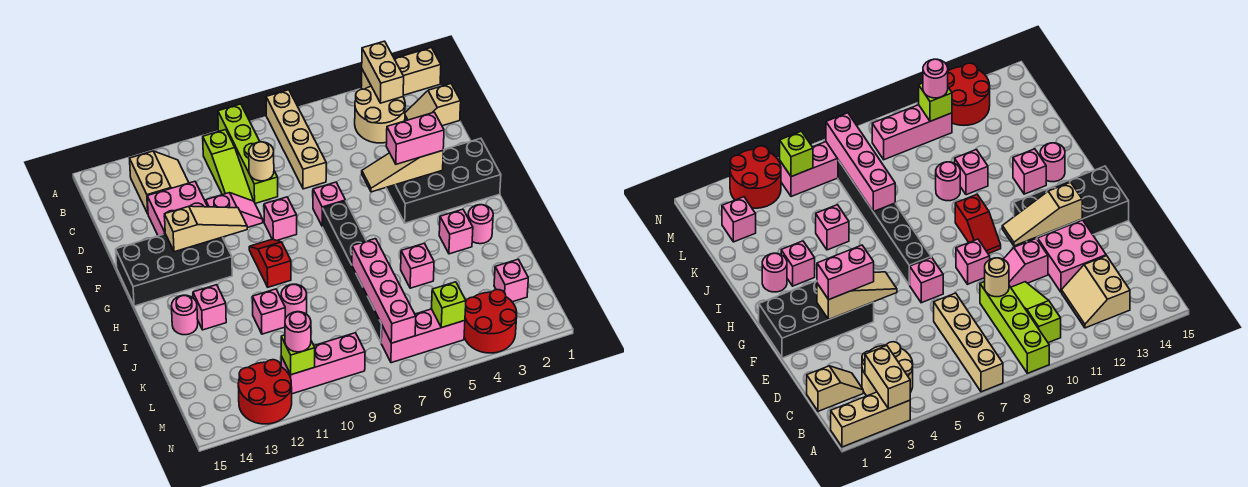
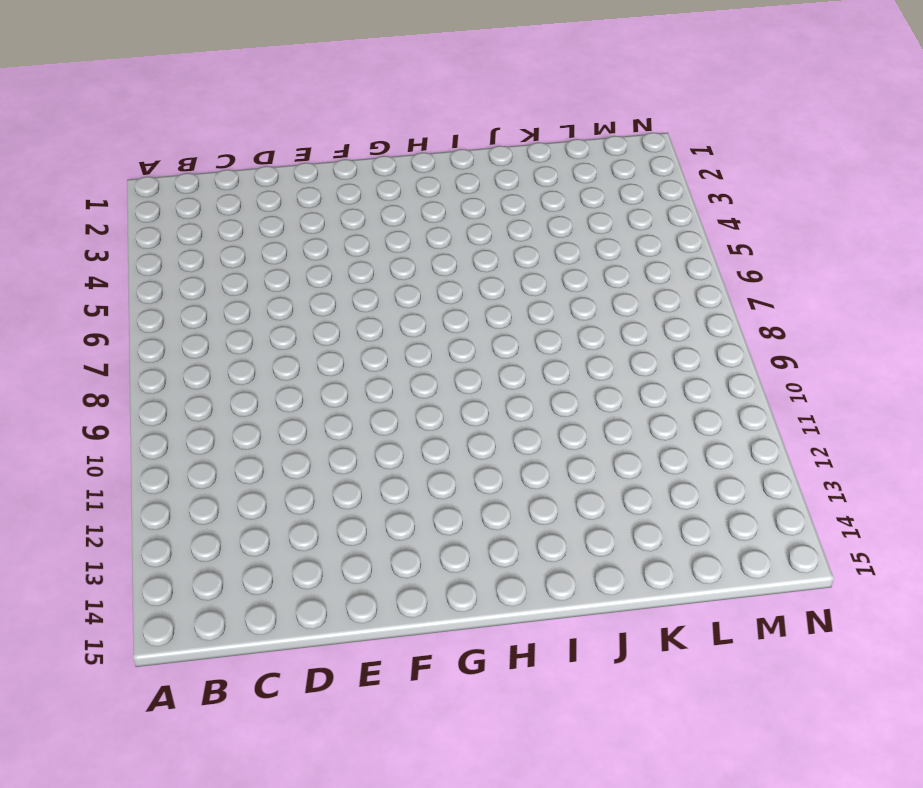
none -> tan brick A1:A3 level 1
none -> tan brick A7:D7 level 1
none -> lime brick A9:D9 level 1
none -> tan round brick B3:C4 level 1

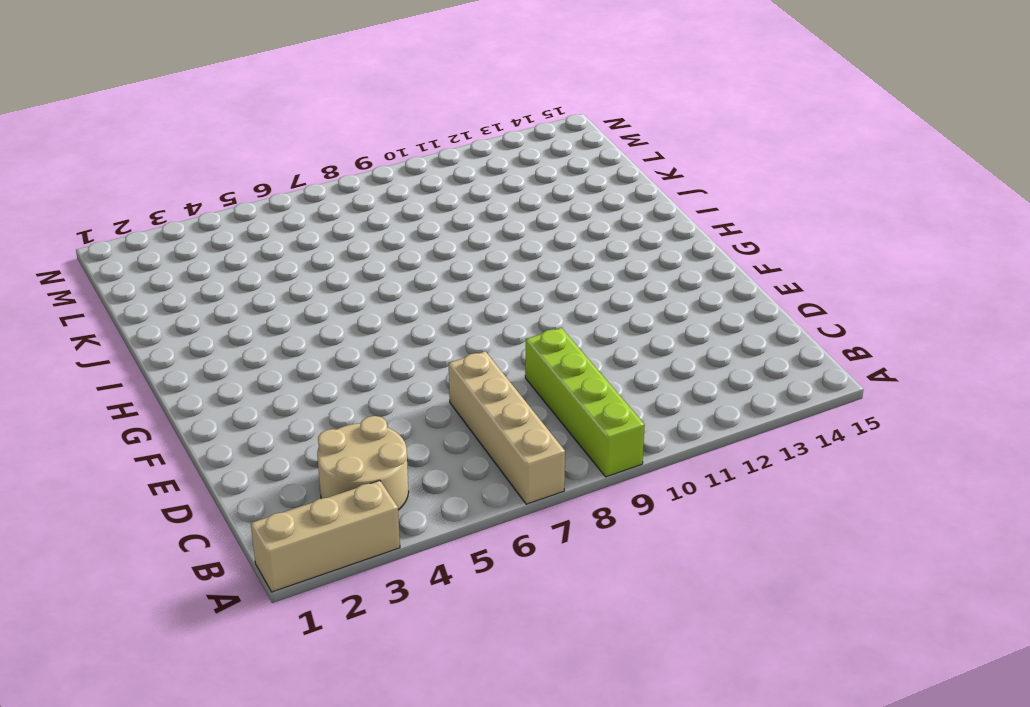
none -> lime slope B10:D10 level 1 top B
none -> tan slope B12:C13 level 1 top 13
none -> tan slope C1:C2 level 1 top 1
none -> pink brick D12:E13 level 1

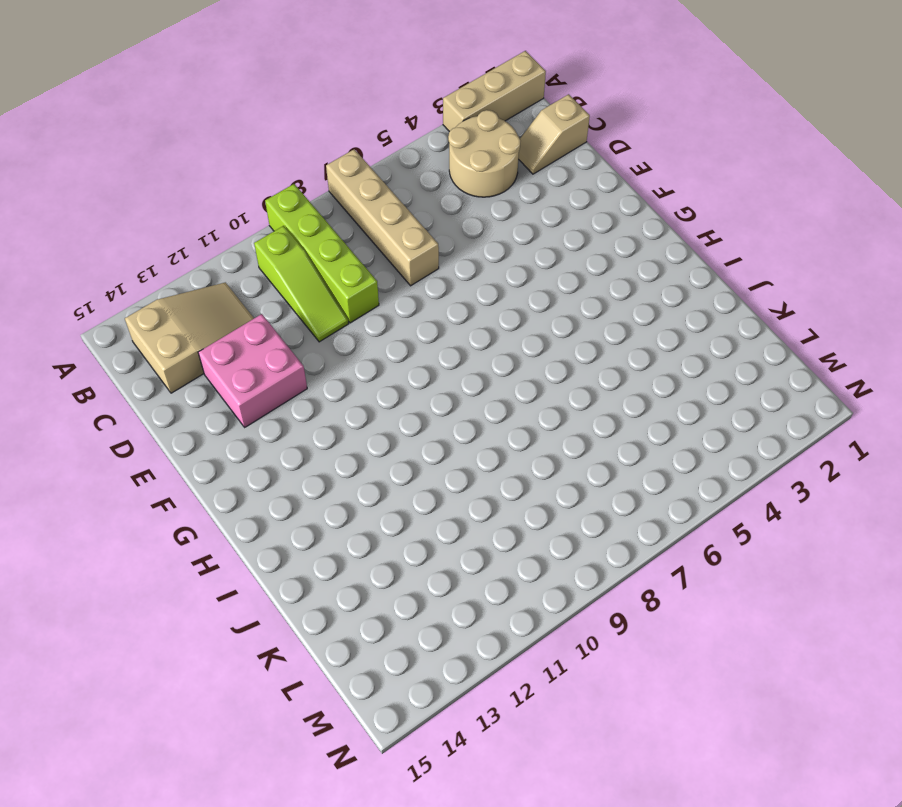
tan slope B12:C14 level 1 top 14 -> tan slope B12:C13 level 1 top 13
none -> pink slope E10:E11 level 1 top 11
none -> black brick F1:G4 level 1
none -> pink brick F7 level 1
none -> pink brick F9 level 1

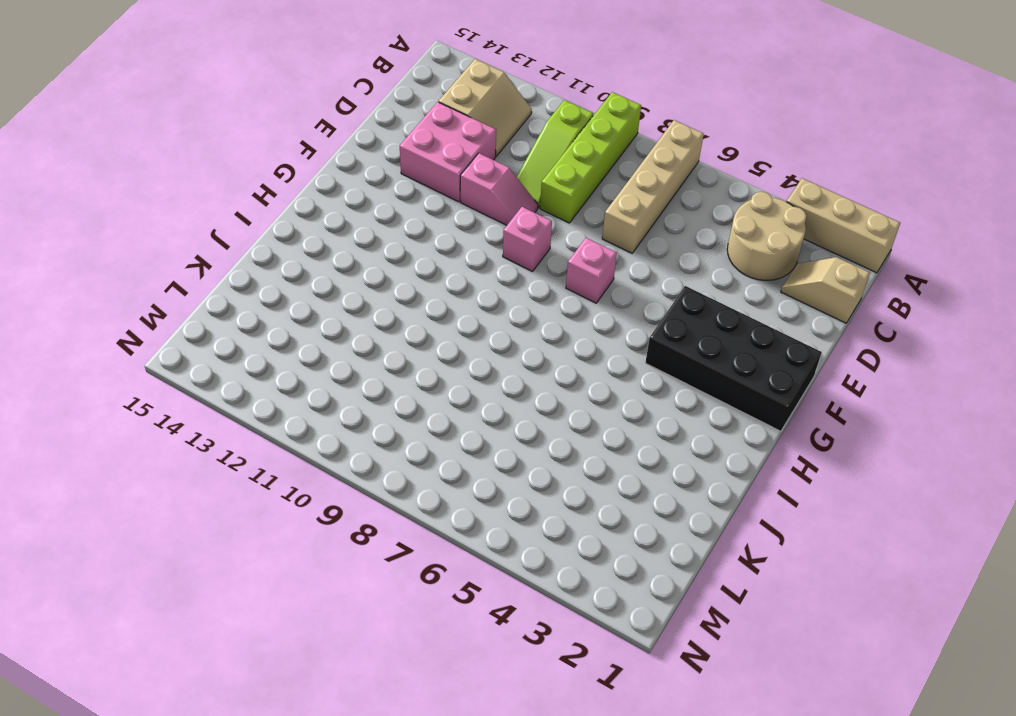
none -> black brick F12:G15 level 1
none -> black brick G7:L7 level 1
none -> red slope G10:H10 level 1 top H
none -> pink round brick I2 level 1

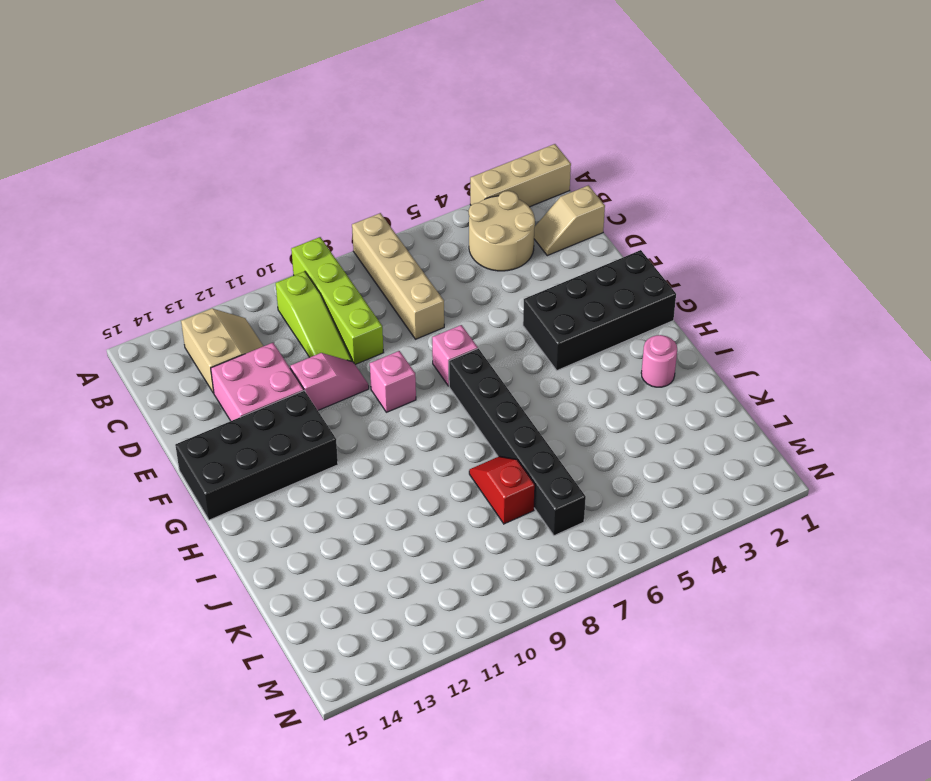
red slope J8:K8 level 1 top K -> red slope G10:H10 level 1 top H
none -> pink brick I3 level 1
none -> pink brick I13 level 1
none -> pink round brick I14 level 1
none -> pink brick J5 level 1

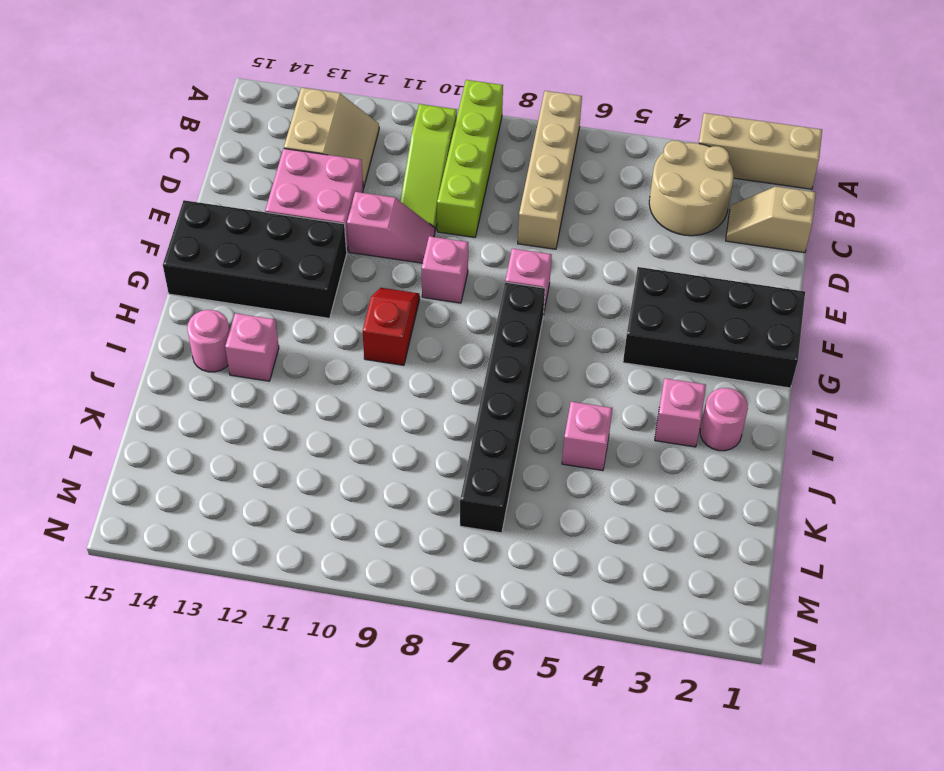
none -> pink round brick J10 level 1
none -> pink brick J11 level 1
none -> pink brick L2 level 1
none -> red round brick M3:N4 level 1

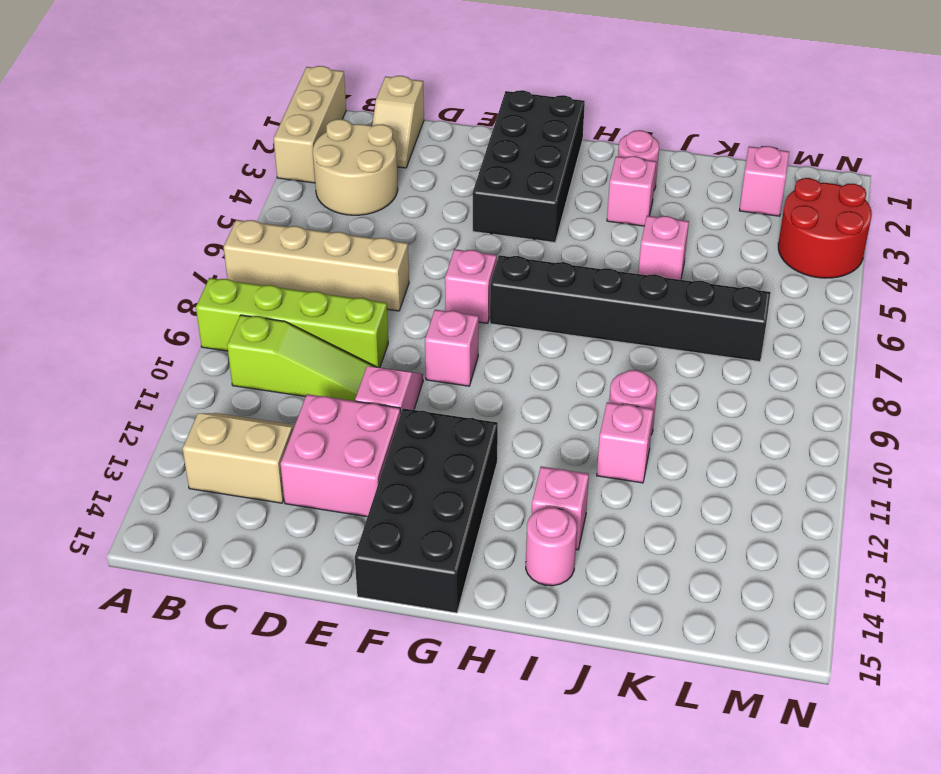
none -> red slope G10:H10 level 1 top H
none -> pink brick M5:M7 level 1
none -> pink brick M9:M11 level 1
none -> red round brick M12:N13 level 1

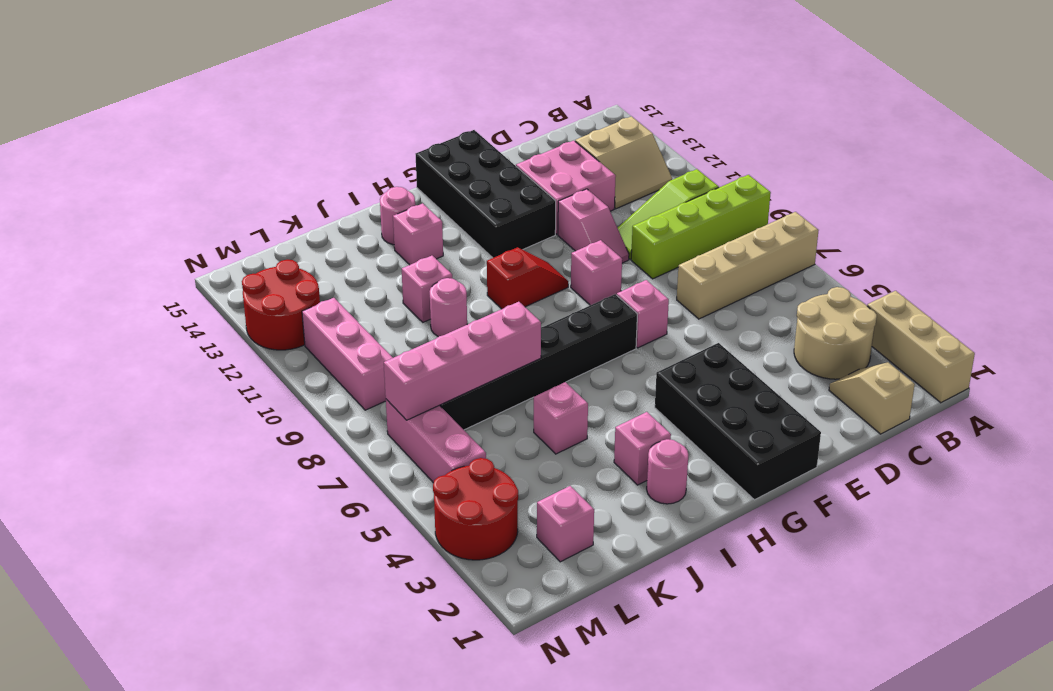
none -> tan brick A3:B3 level 2
none -> tan round brick D9 level 2
none -> tan slope F3:F5 level 2 top 3
none -> tan slope F11:F13 level 2 top 13

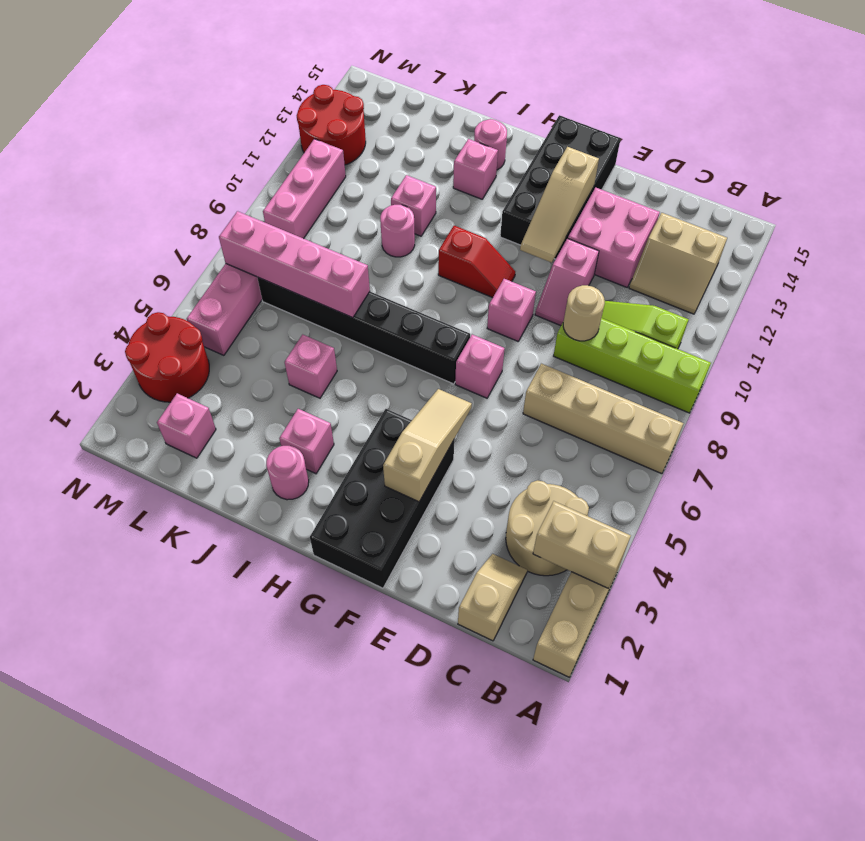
none -> lime brick M5 level 2
none -> lime brick M11 level 2
none -> pink brick F3:F4 level 3
none -> pink round brick M11 level 3

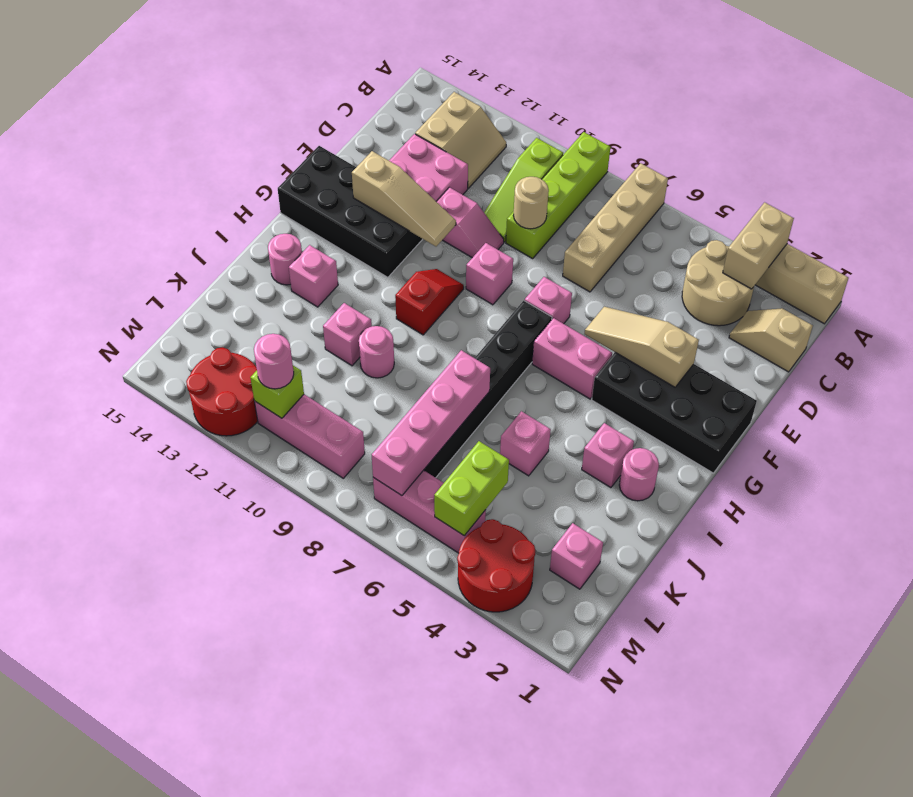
pink brick G5:G6 level 1 -> pink brick F3:F4 level 3
lime brick L5:M5 level 2 -> lime brick M5 level 2

